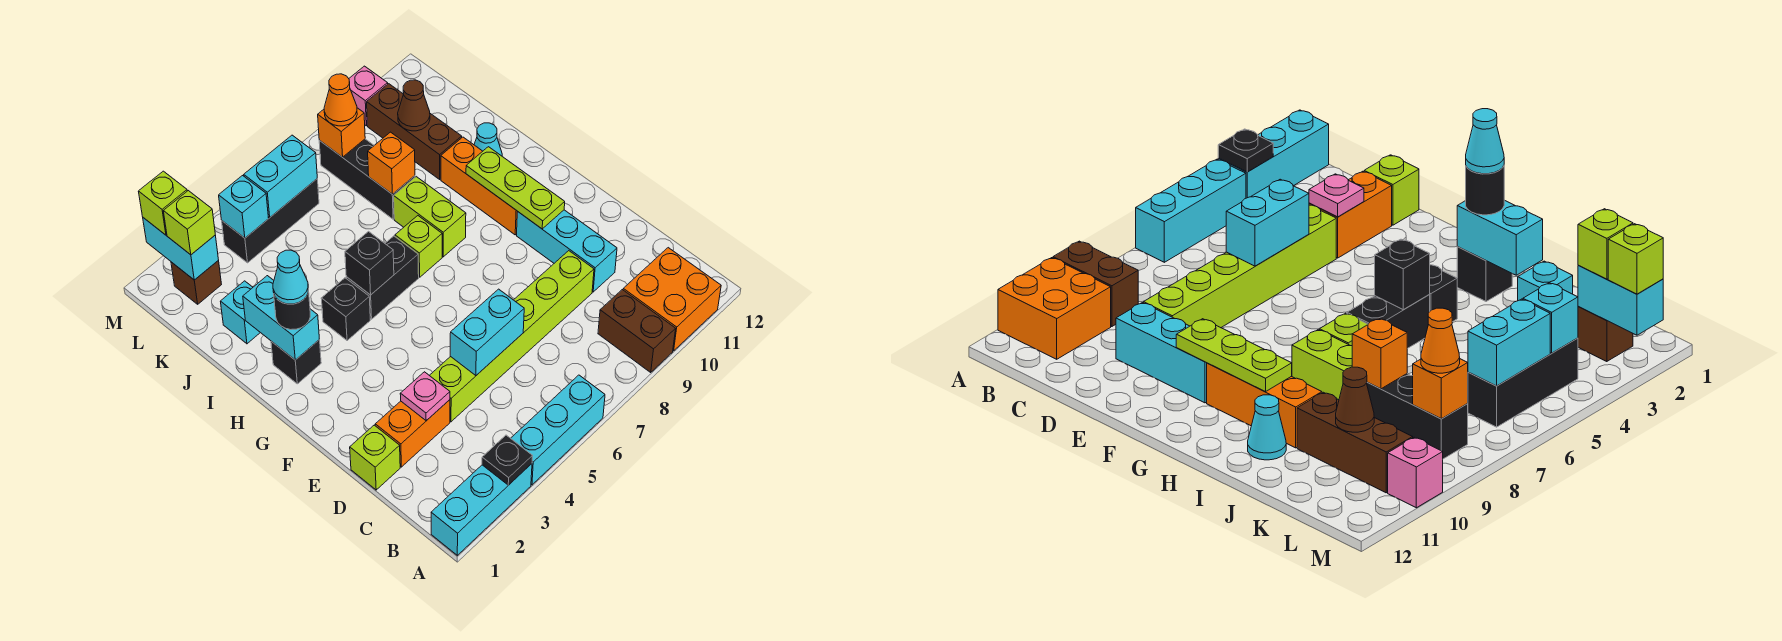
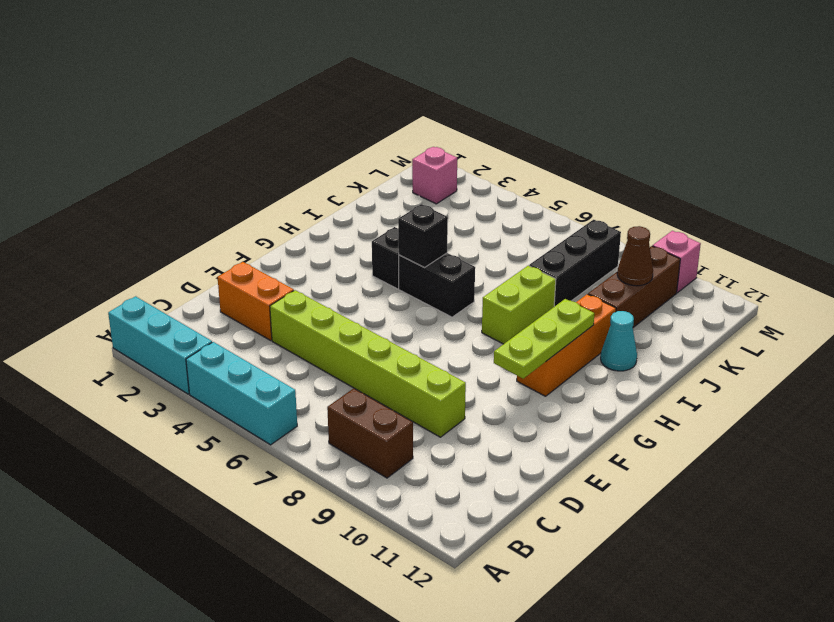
brown brick B8:B9 level 1 -> brown brick A9:B9 level 1
pink brick L2 level 1 -> brown brick L2 level 1
none -> orange brick A10:B11 level 1
none -> lime brick D1 level 1
none -> cyan brick D10:F10 level 1
none -> black brick H2 level 1

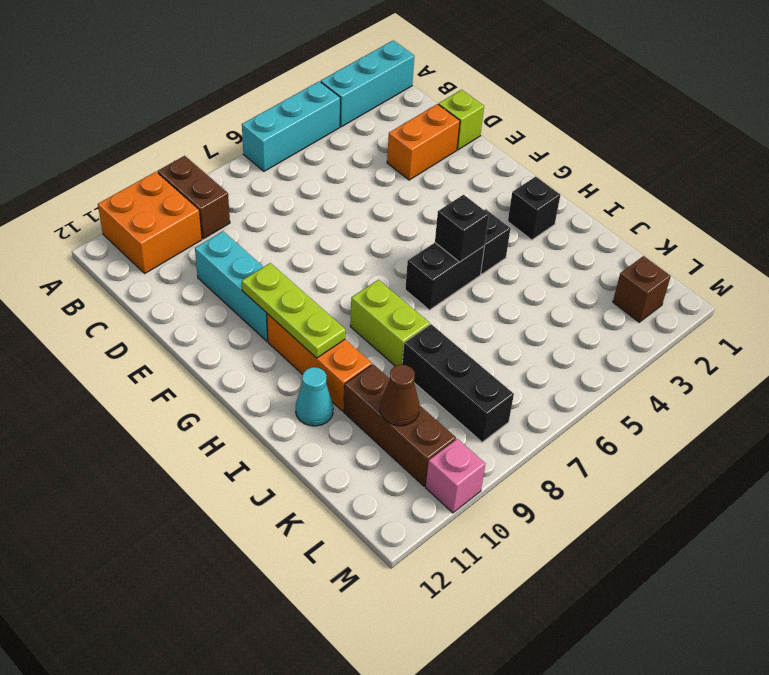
none -> lime brick D4:D9 level 1
none -> lime brick H7 level 1
none -> cyan brick J2 level 1
none -> black brick L4:L6 level 1

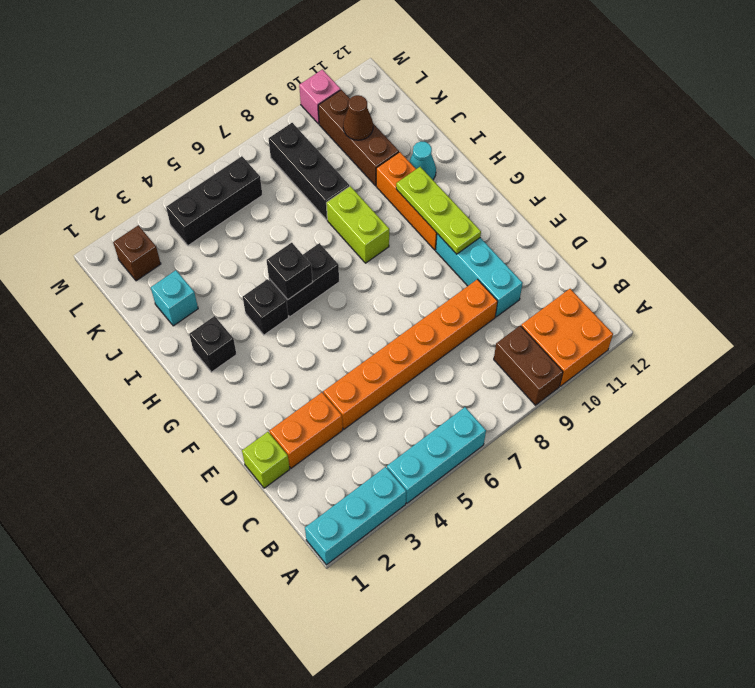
orange brick D4:D9 level 1 -> lime brick D4:D9 level 1
none -> lime brick H7 level 1
none -> black plate A3 level 2
none -> pink plate D3 level 2
none -> cyan brick D5:D6 level 2

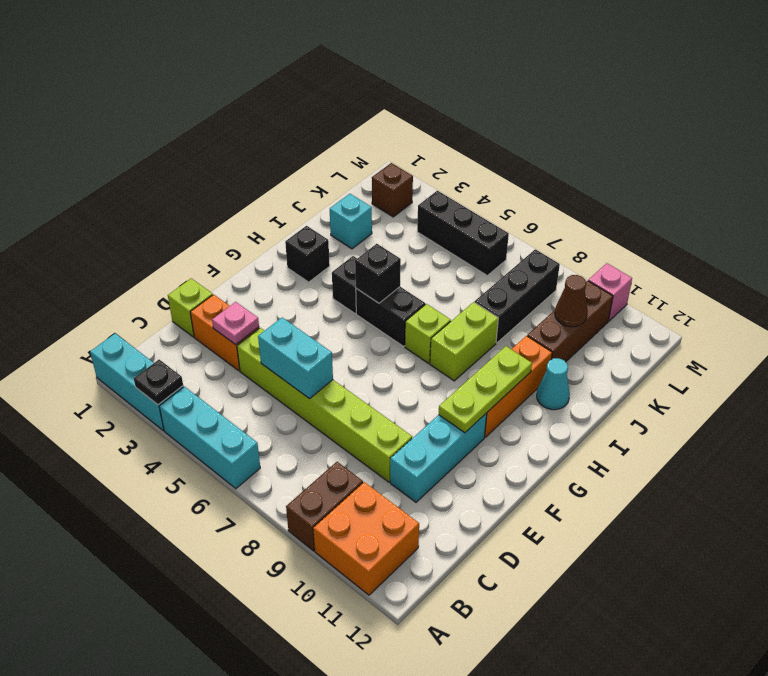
none -> cyan brick H2:I2 level 2
none -> orange brick J8 level 2
none -> cyan brick L2:M2 level 2
none -> cyan brick L4 level 2

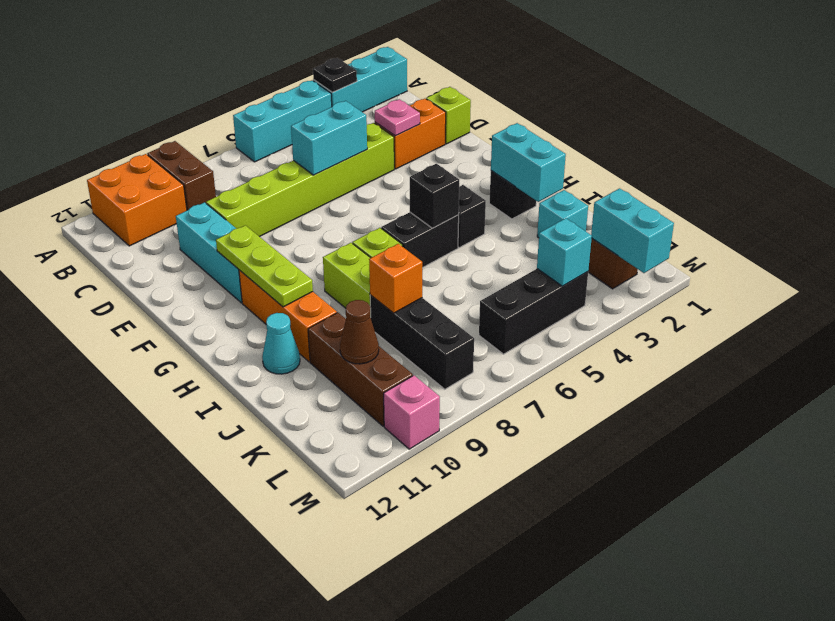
none -> cyan brick L5:L6 level 2
none -> orange brick L8 level 2
none -> black round brick H2 level 3
none -> lime brick L2 level 3

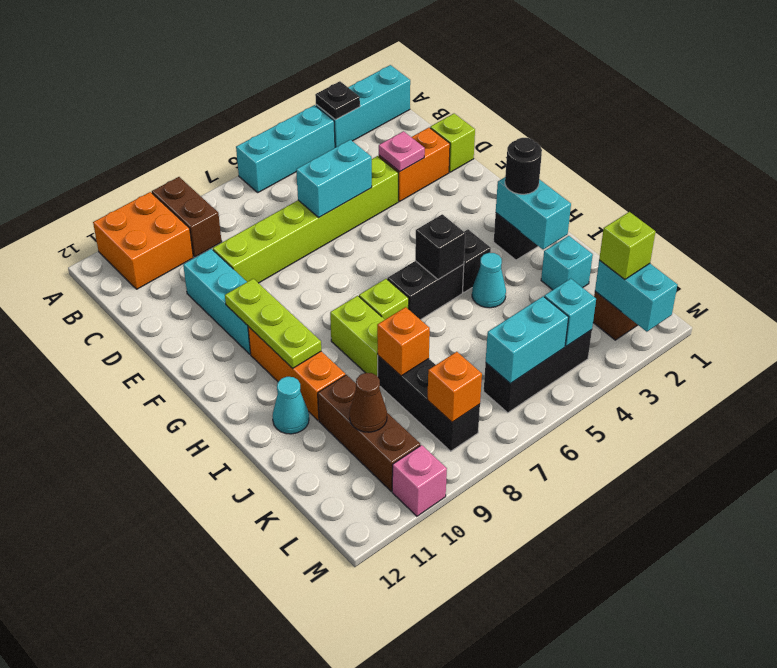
cyan cone I4 level 1 -> cyan cone H2 level 4
none -> orange cone L8 level 3
none -> lime brick M2 level 3

